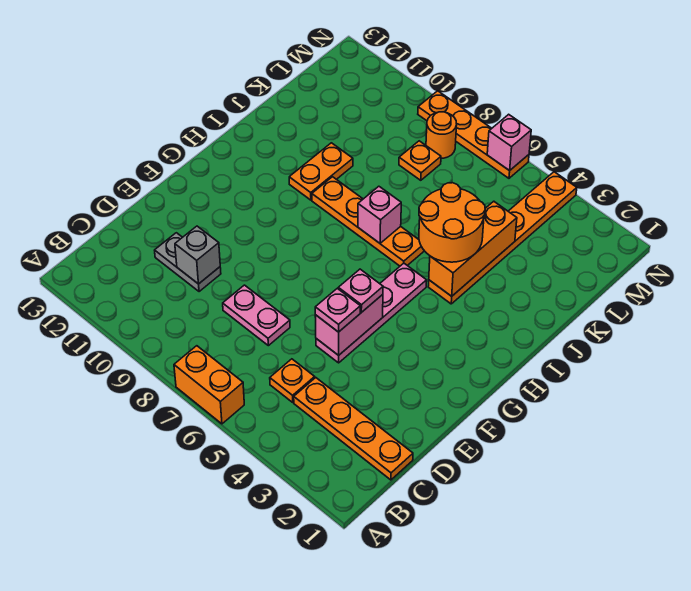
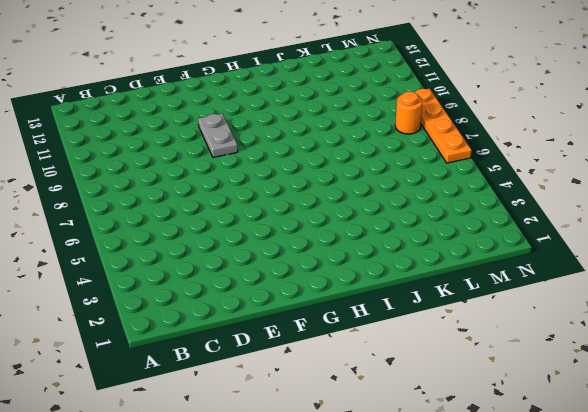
grey plate F9:F10 level 1 -> grey plate D10:D11 level 1
none -> orange brick A6:A7 level 1
none -> orange plate C1:C4 level 1
none -> orange plate C5 level 1

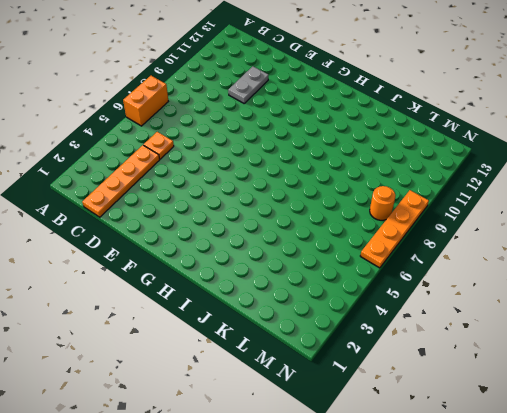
none -> pink plate D7:D8 level 1
none -> pink plate E5:H5 level 1
none -> orange plate I4:N4 level 1

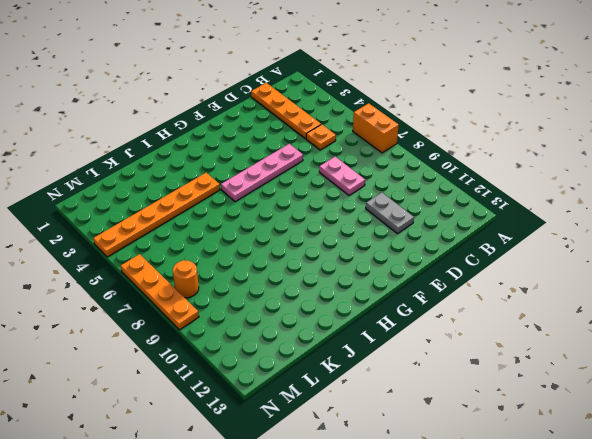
none -> orange plate I6:I9 level 1
none -> orange plate I10:J10 level 1
none -> orange plate L8 level 1

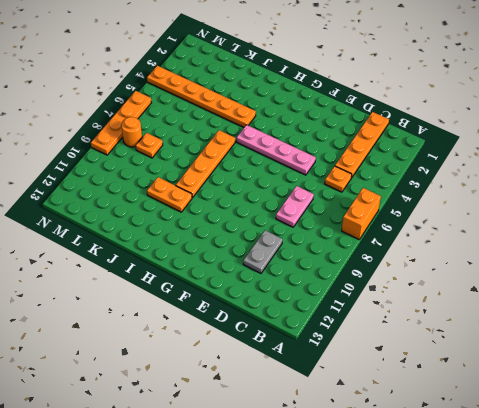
none -> grey brick D10 level 2
none -> pink brick E5:F5 level 2
none -> orange brick I4:K4 level 2

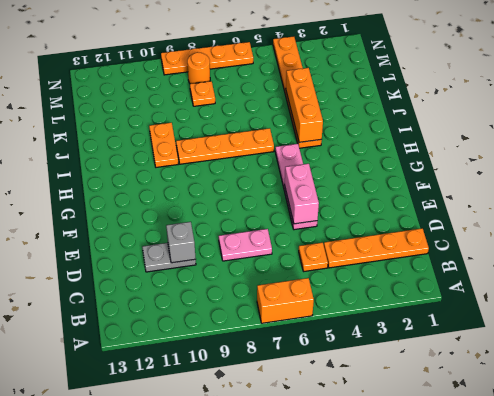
none -> pink brick I7 level 2
none -> pink brick N6 level 2
none -> pink plate E5 level 3

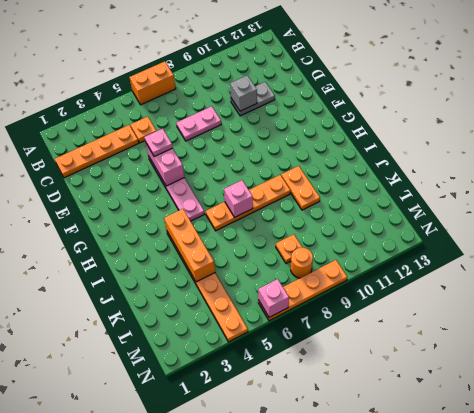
none -> pink plate F5 level 3
none -> orange round brick I4:J5 level 3

